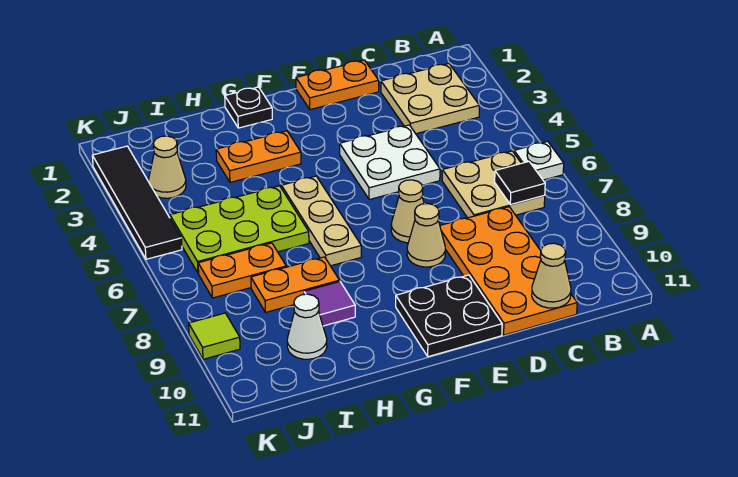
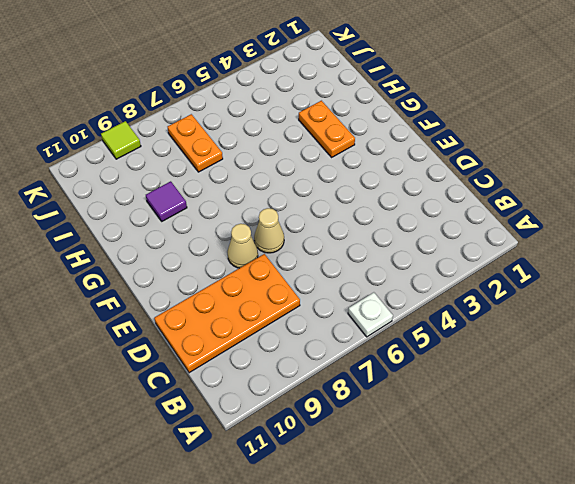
none -> tan plate B2:C3 level 1
none -> tan plate B6:C7 level 1
none -> orange plate D1:E1 level 1

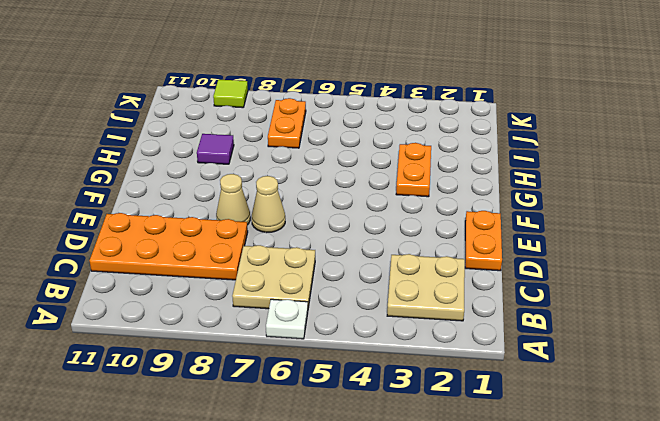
none -> white plate D4:E5 level 1
none -> black plate E10:F11 level 1
none -> black plate G1 level 1

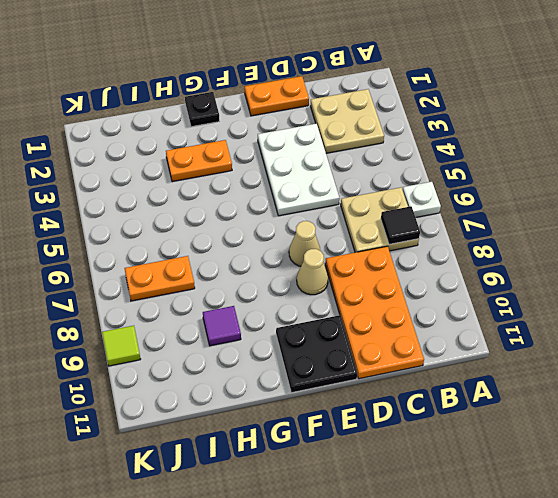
white plate D3:E5 level 1 -> white plate D4:E5 level 1
none -> tan plate G5:G7 level 1
none -> lime plate H5:J6 level 1
none -> orange plate H8:I8 level 1

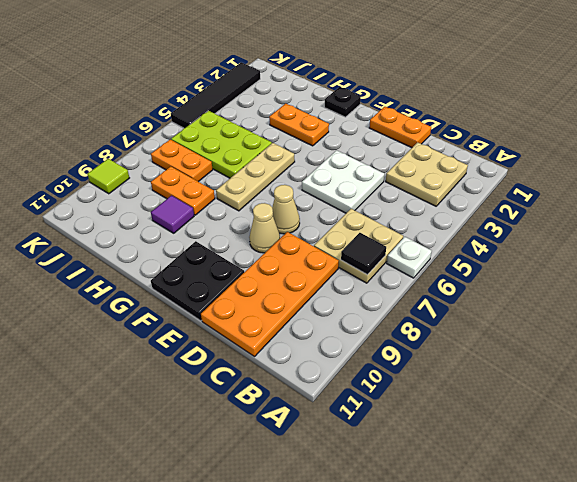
none -> white cone I10 level 1
none -> tan cone J3 level 1
none -> tan cone C11 level 2

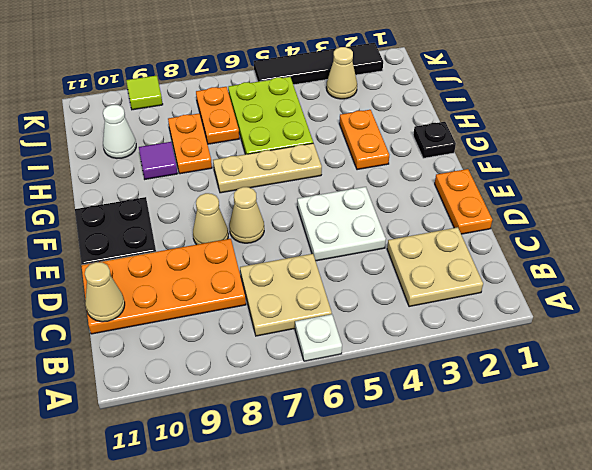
none -> black tile B7 level 2

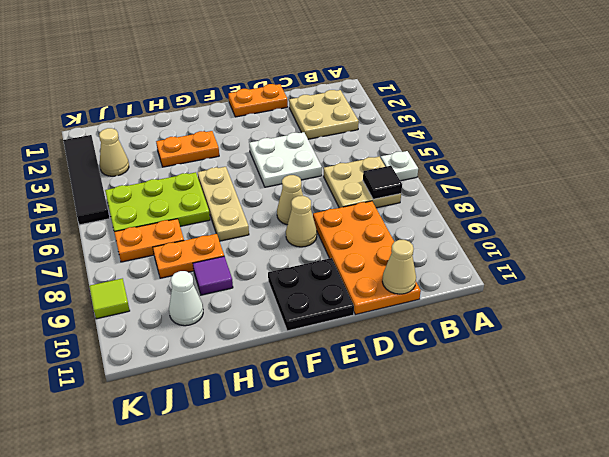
none -> black plate G1 level 1

